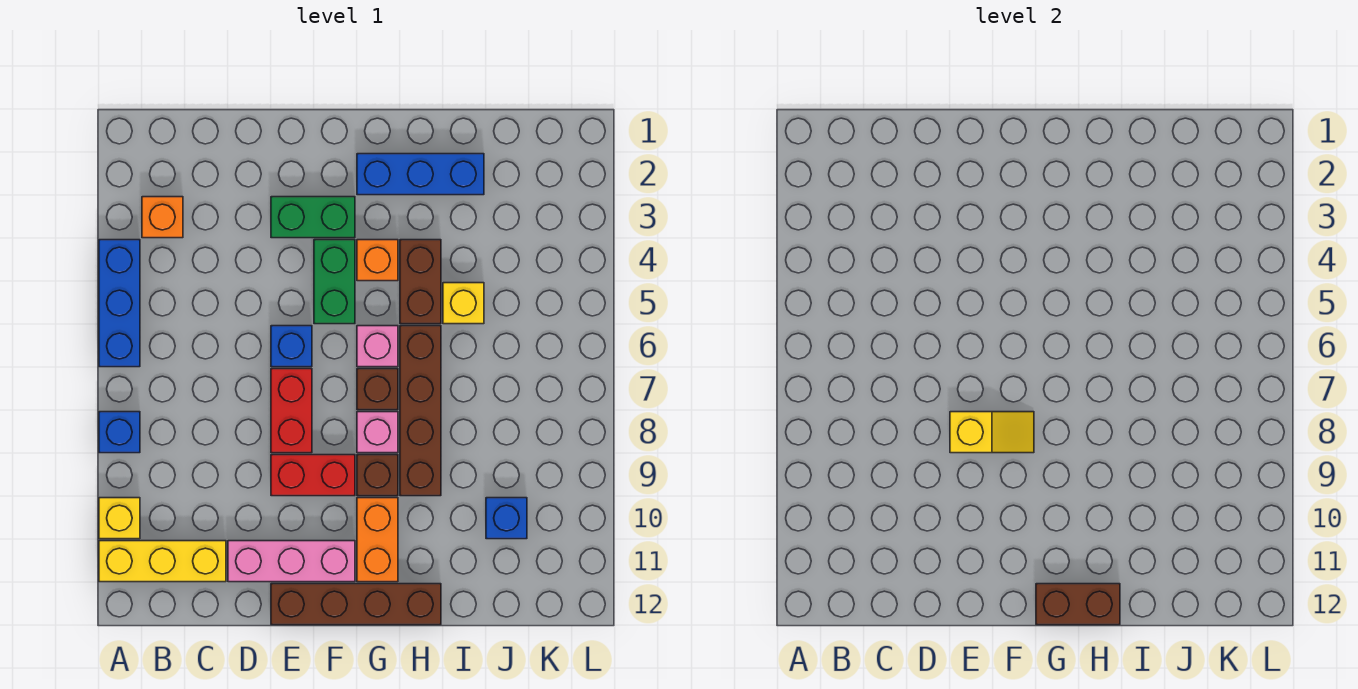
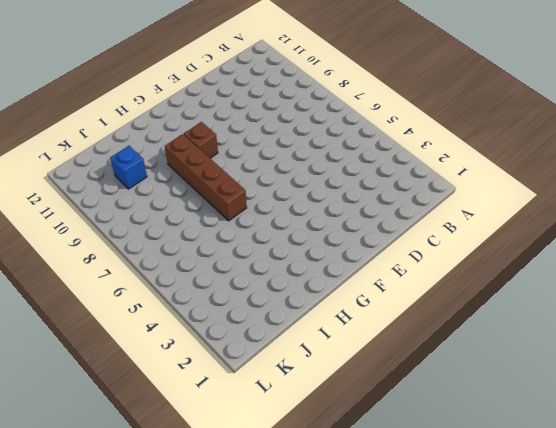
none -> blue brick A4:A6 level 1
none -> blue brick A8 level 1
none -> yellow brick A10 level 1

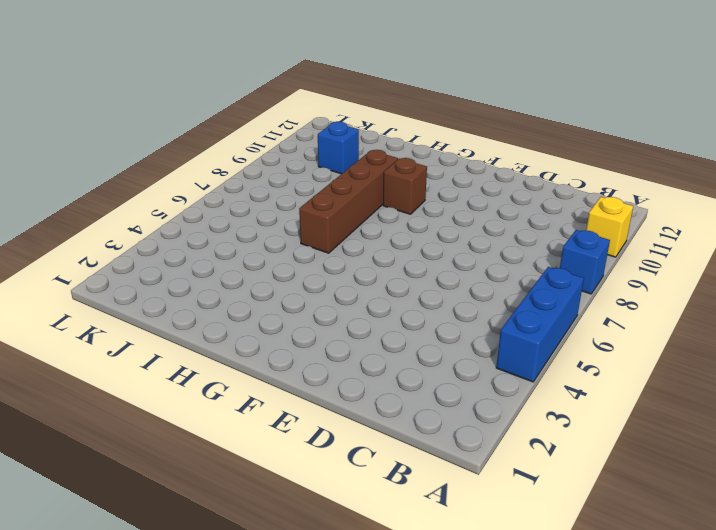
none -> yellow brick A11:C11 level 1
none -> orange brick B3 level 1
none -> pink brick D11:F11 level 1

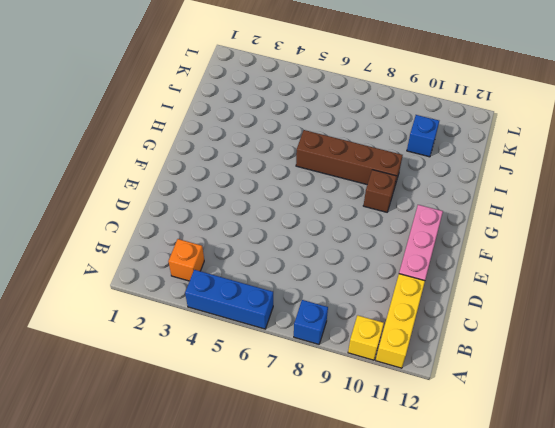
none -> green brick E3:F3 level 1
none -> blue brick E6 level 1
none -> red brick E7:E8 level 1

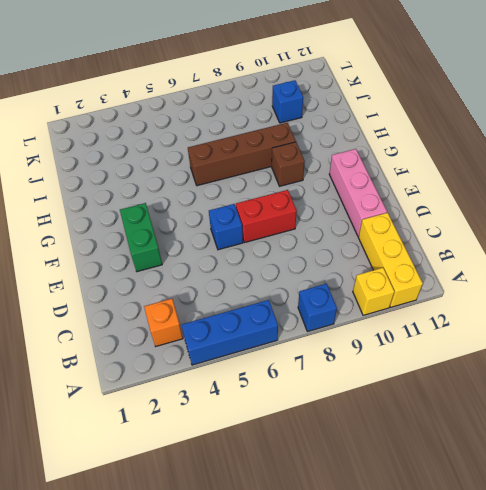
none -> red brick E9:F9 level 1
none -> brown brick E12:H12 level 1
none -> green brick F4:F5 level 1

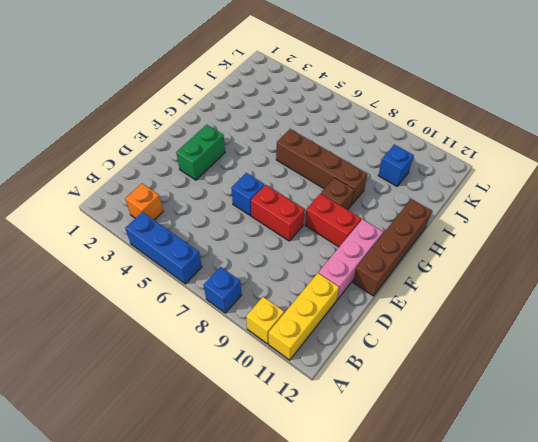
red brick F9:F10 level 1 -> red brick E9:F9 level 1
none -> green brick F4:F5 level 1
none -> blue brick G2:I2 level 1
none -> orange brick G4 level 1

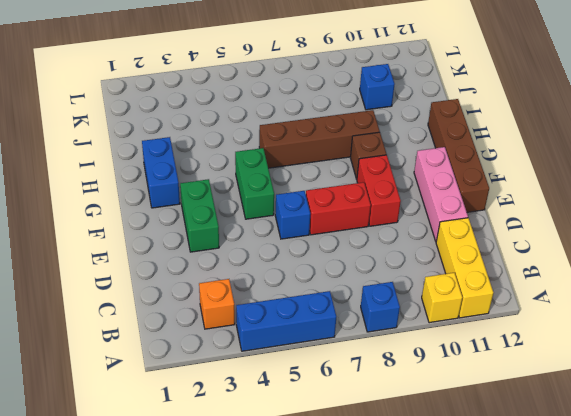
green brick F5:G5 level 1 -> green brick F4:F5 level 1
blue brick G2:H2 level 1 -> blue brick G2:I2 level 1
none -> orange brick G4 level 1
none -> pink brick G6 level 1
none -> brown brick G7 level 1

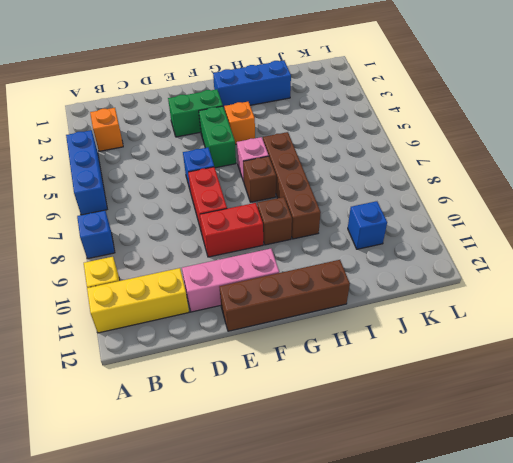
none -> pink brick G8 level 1
none -> orange brick G10:G11 level 1
none -> brown brick H4:H5 level 1

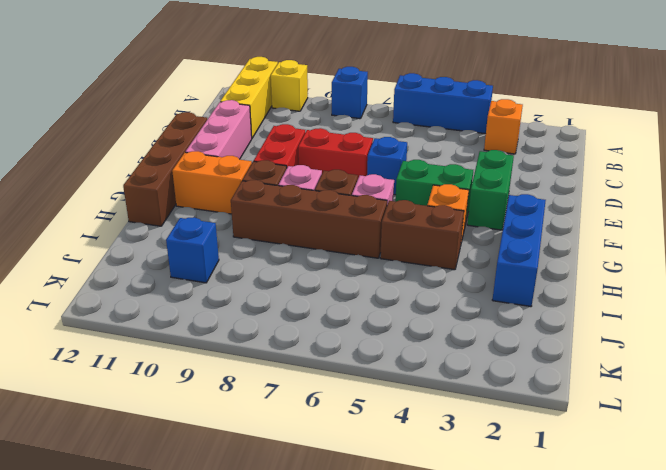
none -> yellow brick I5 level 1
none -> yellow slope E8:F8 level 2 top E
none -> brown brick G12:H12 level 2

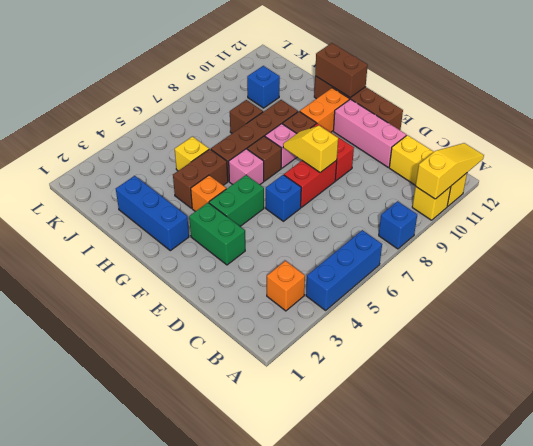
yellow slope A10:A12 level 2 top 10 -> none
brown brick I8 level 1 -> none

